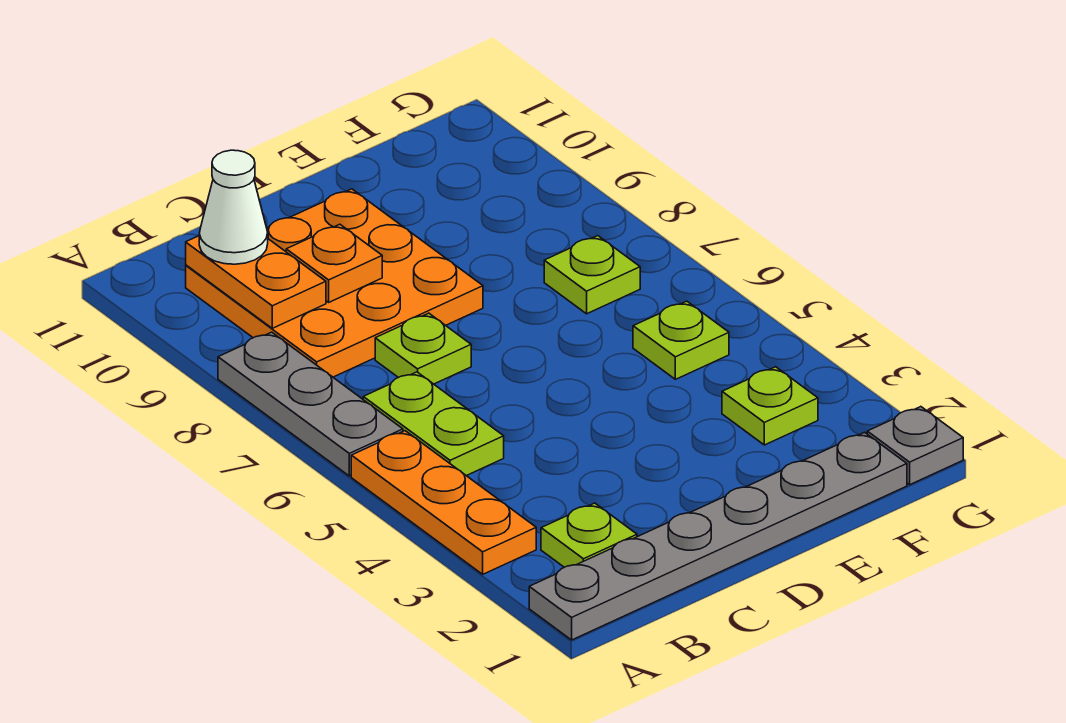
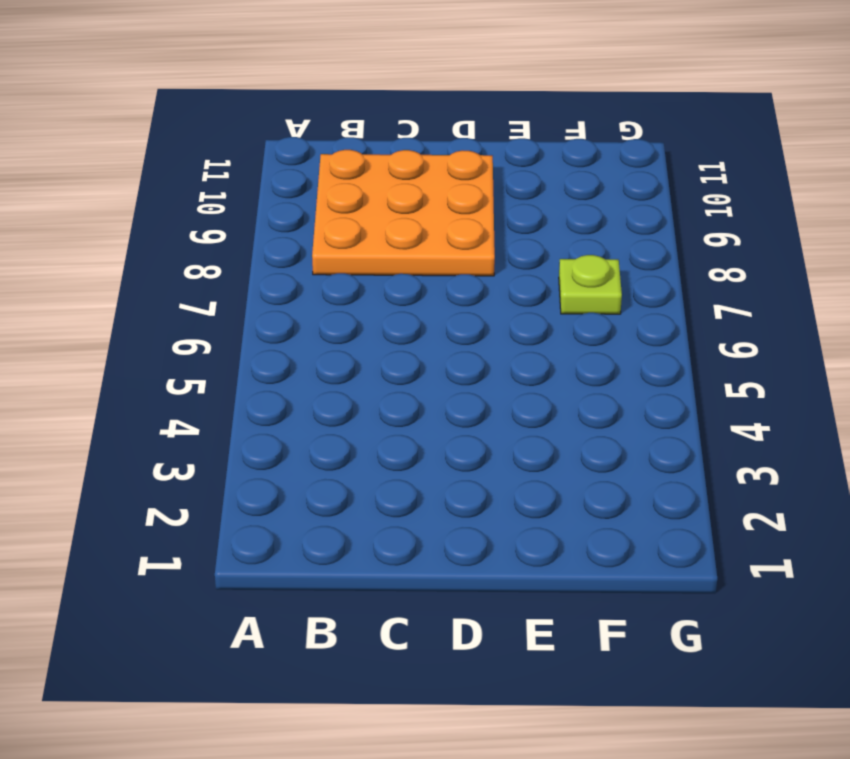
none -> grey plate A1:F1 level 1
none -> orange plate A3:A5 level 1
none -> grey plate A6:A8 level 1

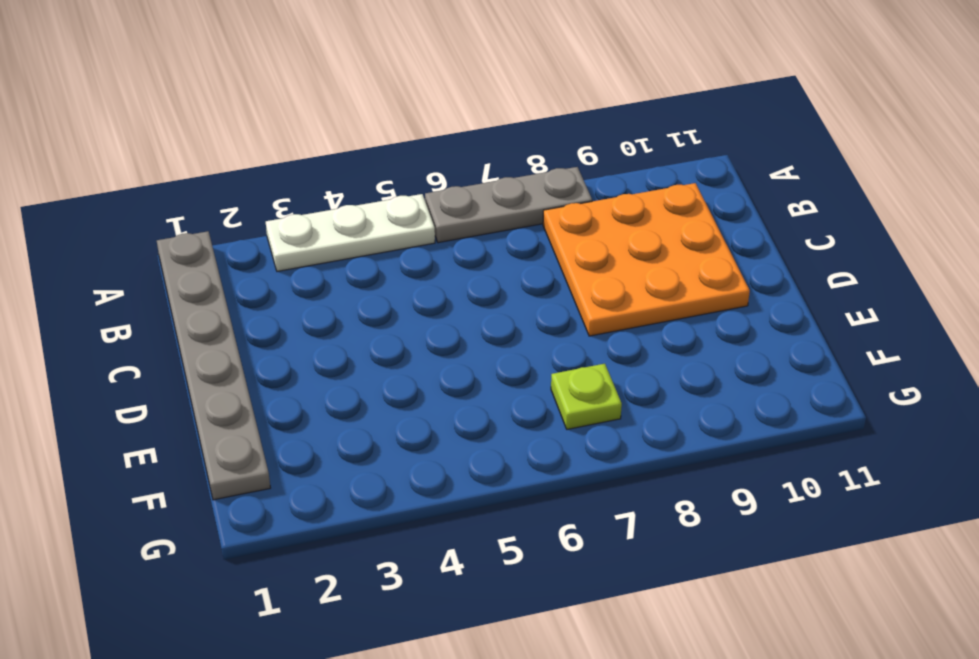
white plate A3:A5 level 1 -> orange plate A3:A5 level 1
none -> lime plate B2 level 1
none -> lime plate B5:B6 level 1
none -> lime plate C7 level 1

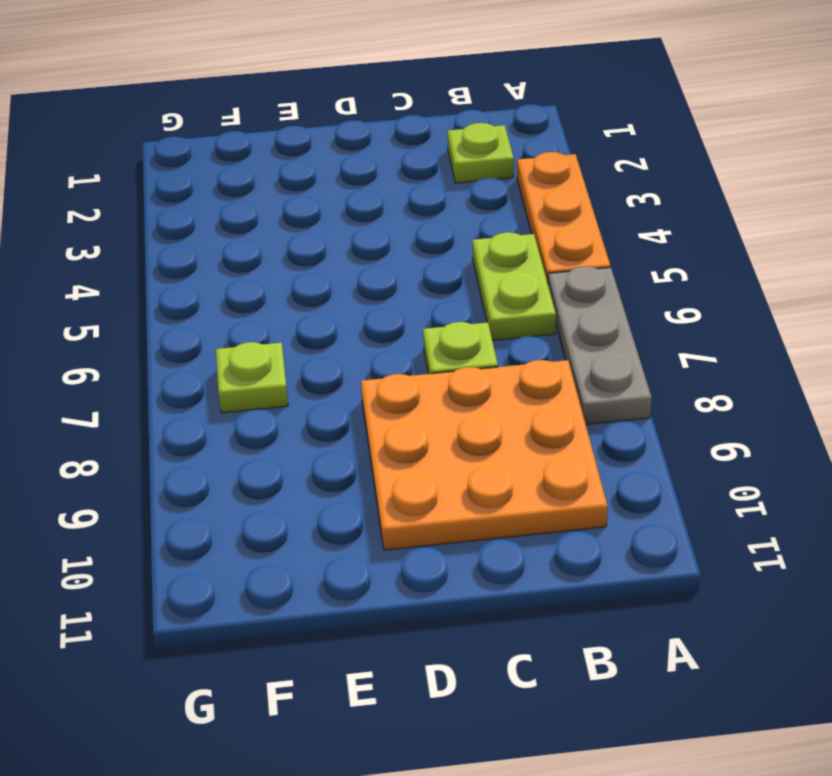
none -> grey plate A1:F1 level 1
none -> lime plate F3 level 1
none -> lime plate F5 level 1

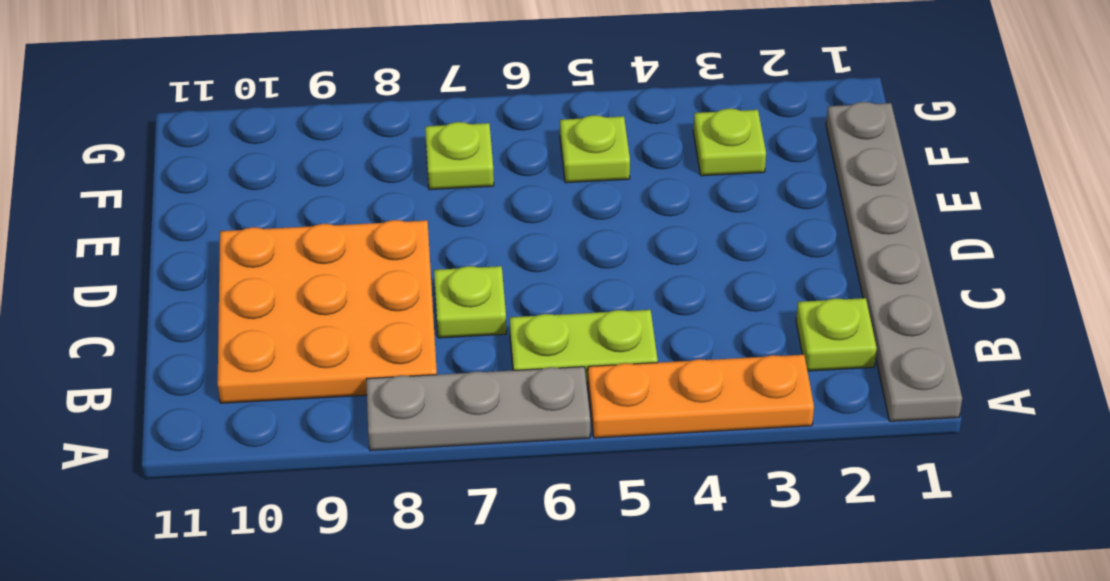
none -> grey plate G1 level 1
none -> orange plate B9:B10 level 2
none -> orange plate C9 level 2

